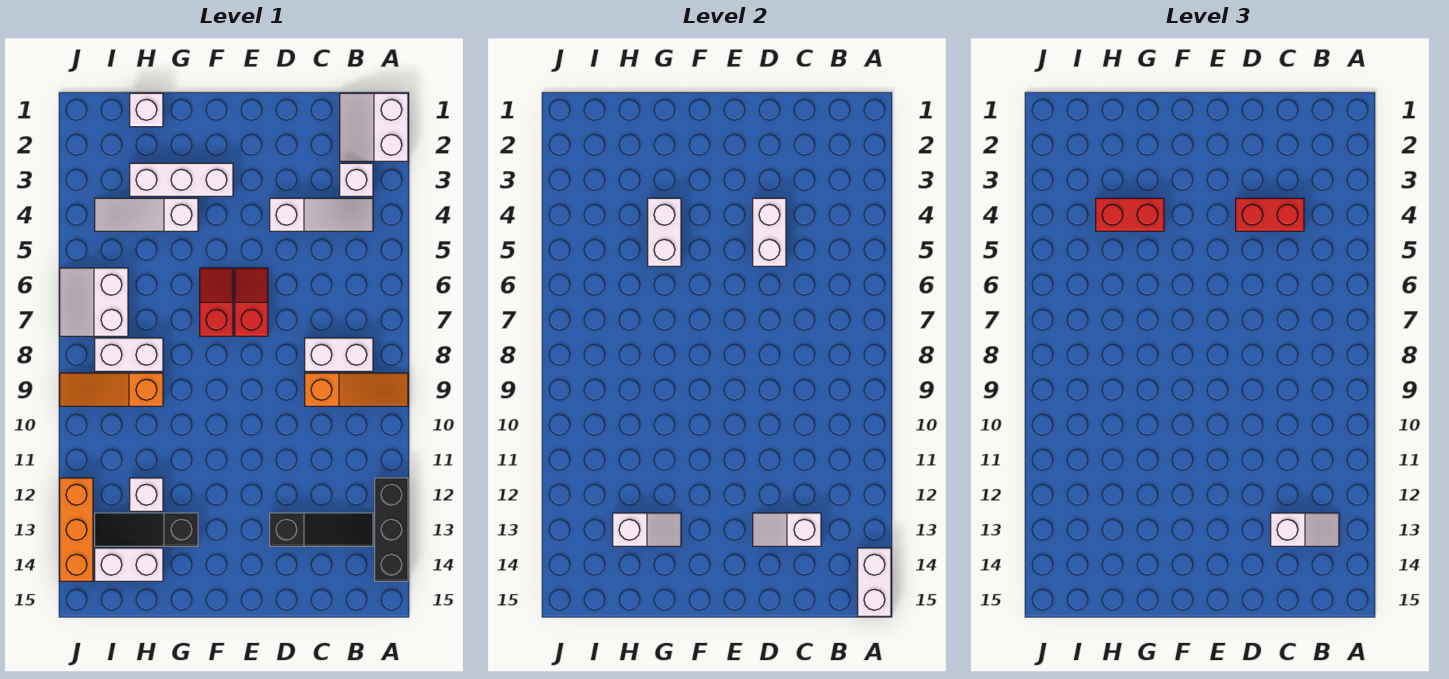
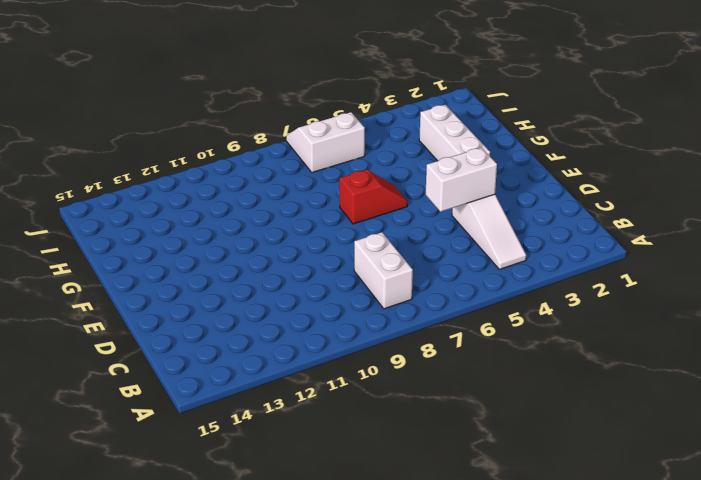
none -> white slope A1:B2 level 1 top A
none -> orange slope A9:C9 level 1 top C
none -> black brick A12:A14 level 1

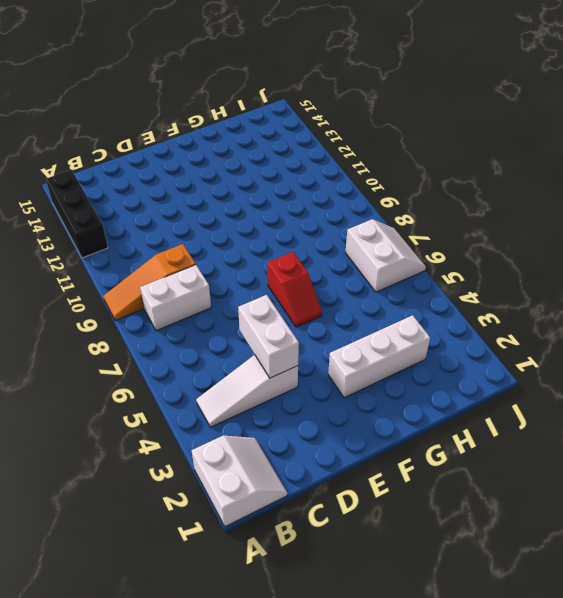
none -> white brick B3 level 1
none -> black slope B13:D13 level 1 top D
none -> red slope E6:E7 level 1 top 7

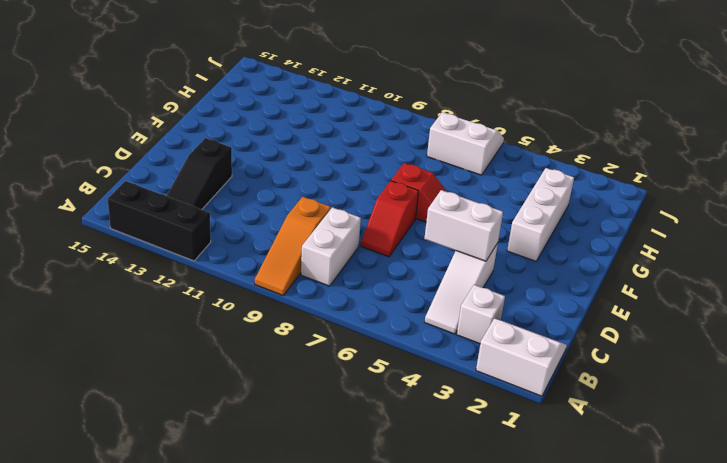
red slope D7:E7 level 1 top E -> red slope E6:E7 level 1 top 7
none -> white slope G4:I4 level 1 top G
none -> black slope G13:I13 level 1 top G
none -> white brick H1 level 1

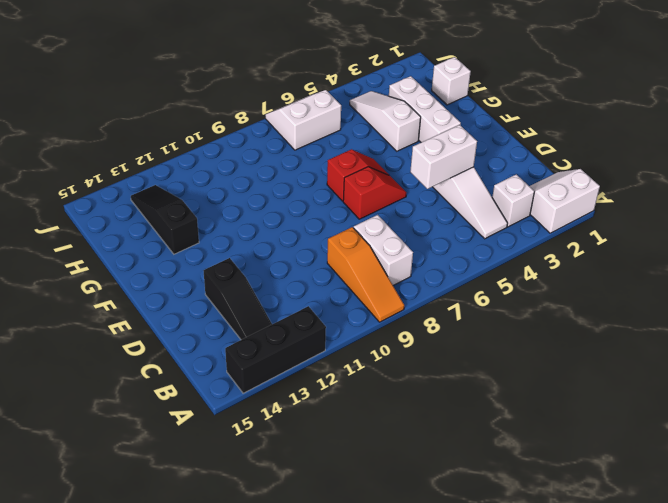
none -> white brick H8:I8 level 1
none -> orange slope H9:J9 level 1 top H
none -> white brick H12 level 1

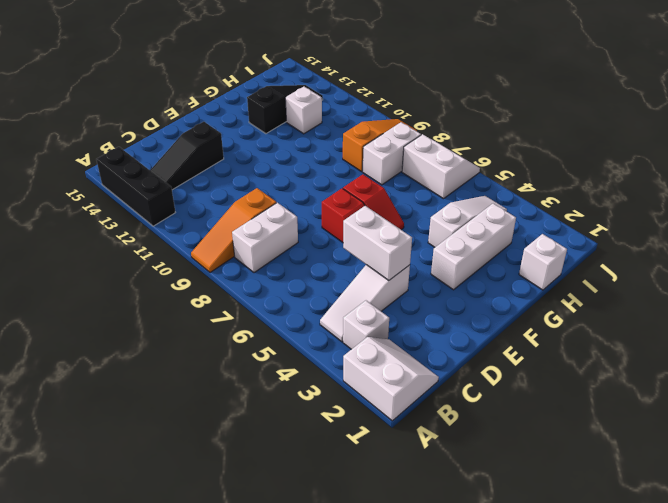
none -> white brick H14:I14 level 1
none -> orange brick J12:J14 level 1
none -> white brick A14:A15 level 2

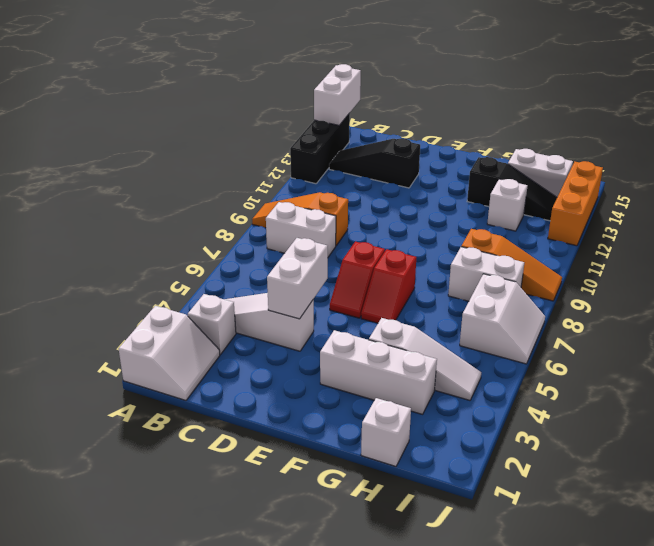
none -> white slope C13:D13 level 2 top C
none -> white brick G4:G5 level 2
none -> white slope G13:H13 level 2 top H

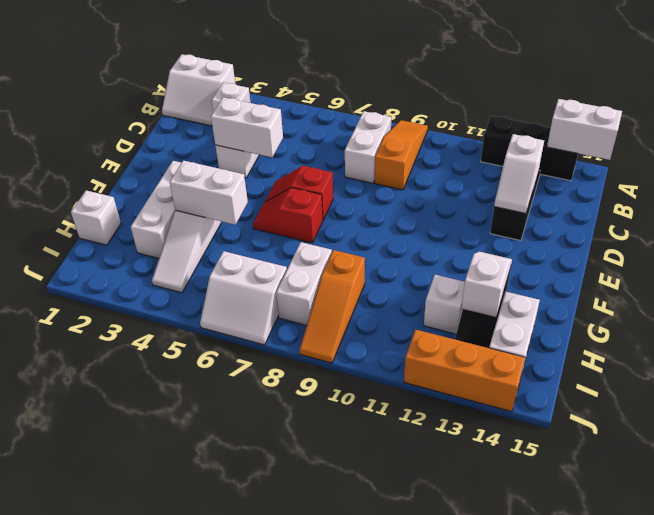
none -> white slope B13:C13 level 3 top C
none -> red brick C4:D4 level 3
none -> red brick G4:H4 level 3

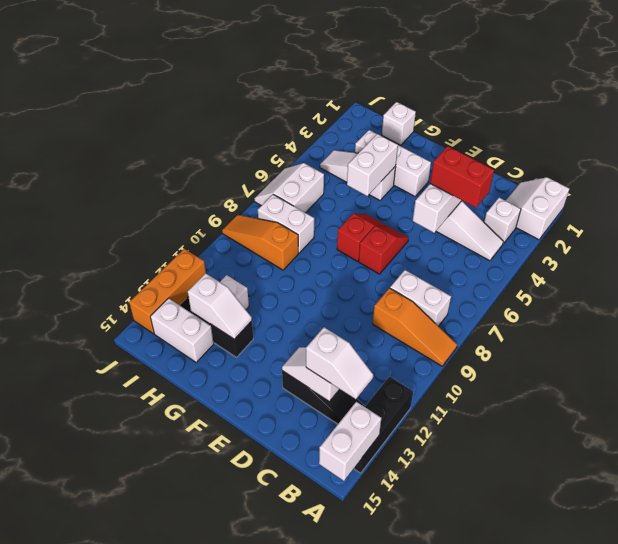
none -> red brick G4:H4 level 3

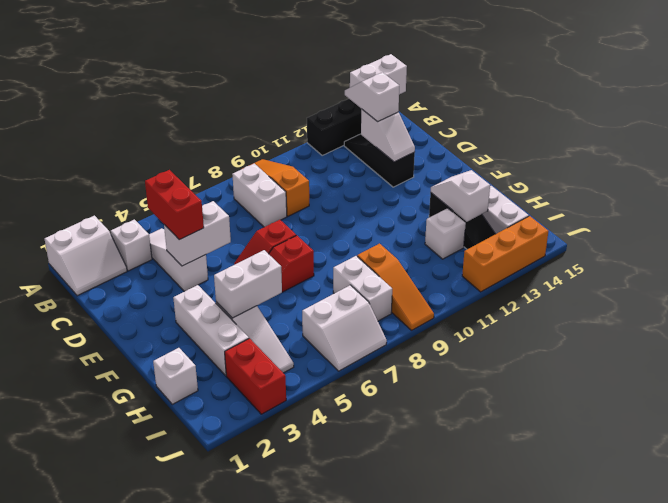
red brick I3:J3 level 1 -> red brick G4:H4 level 3

